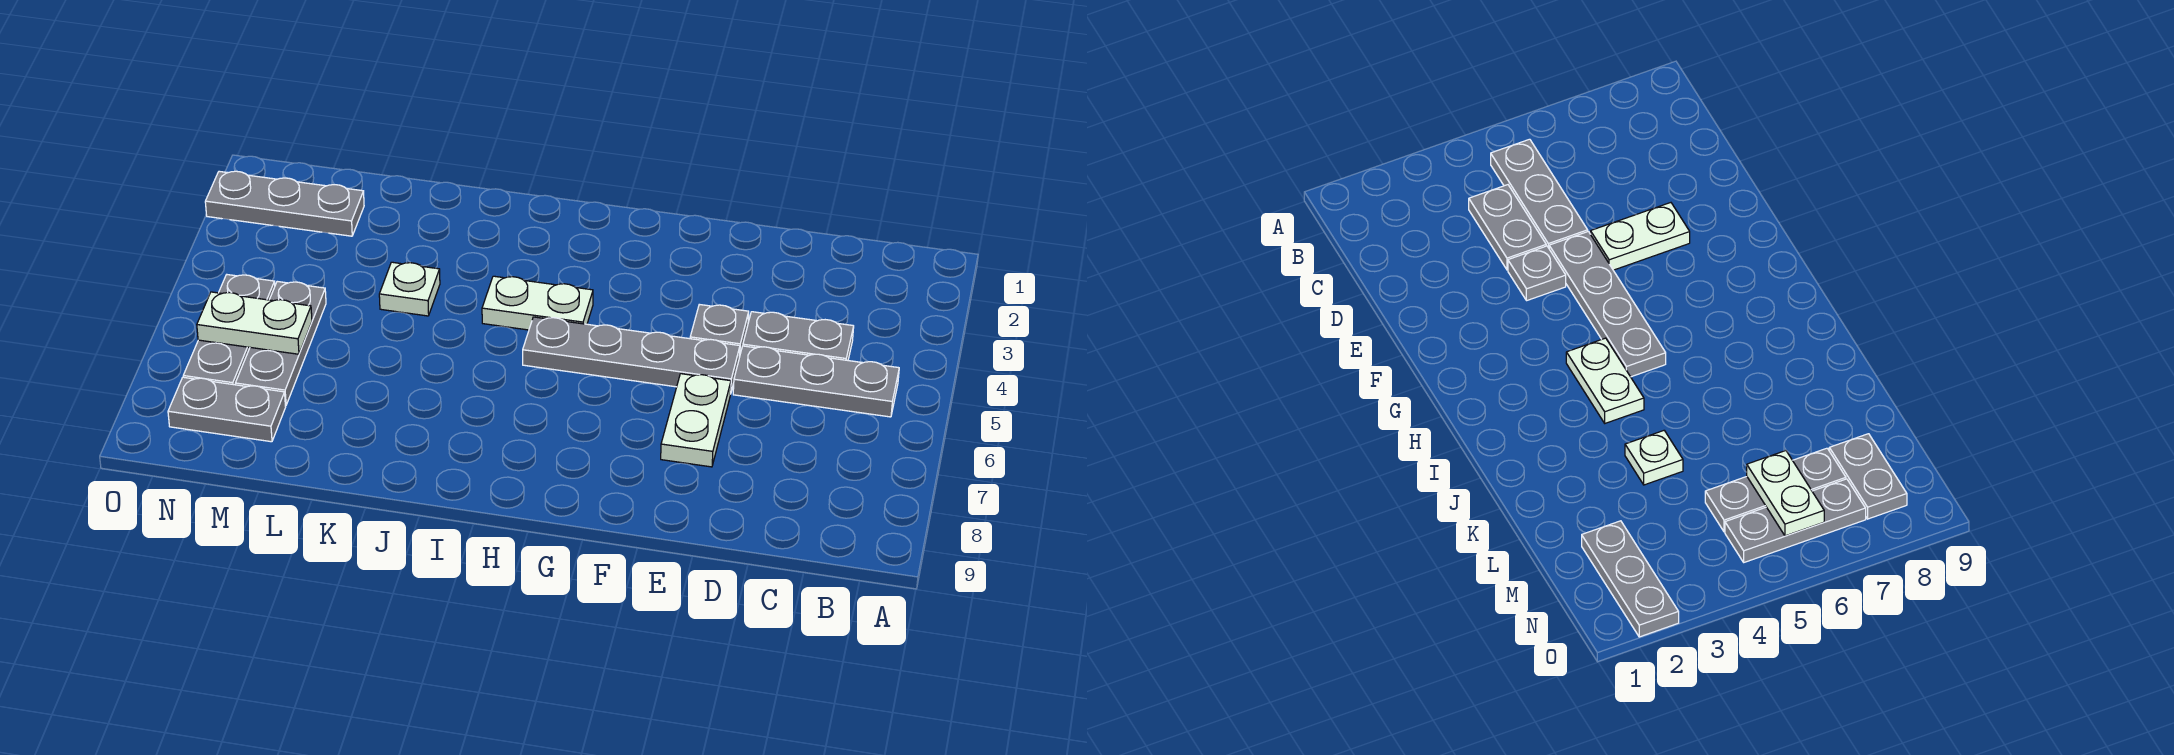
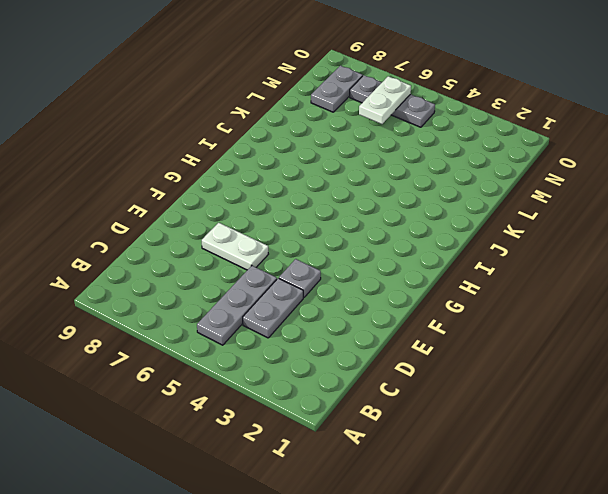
none -> grey plate E5:H5 level 1
none -> white plate H4:I4 level 1
none -> white plate K4 level 1

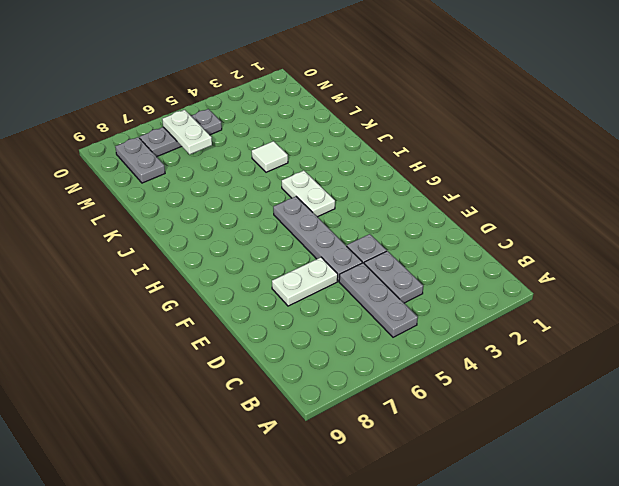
white tile K4 level 1 -> white plate K4 level 1
none -> grey plate M2:O2 level 1
none -> grey plate M5:M7 level 1

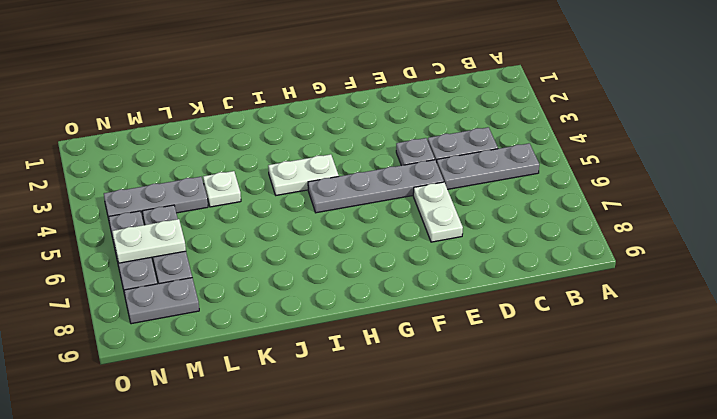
grey plate L4:N4 level 1 -> grey plate M2:O2 level 1

